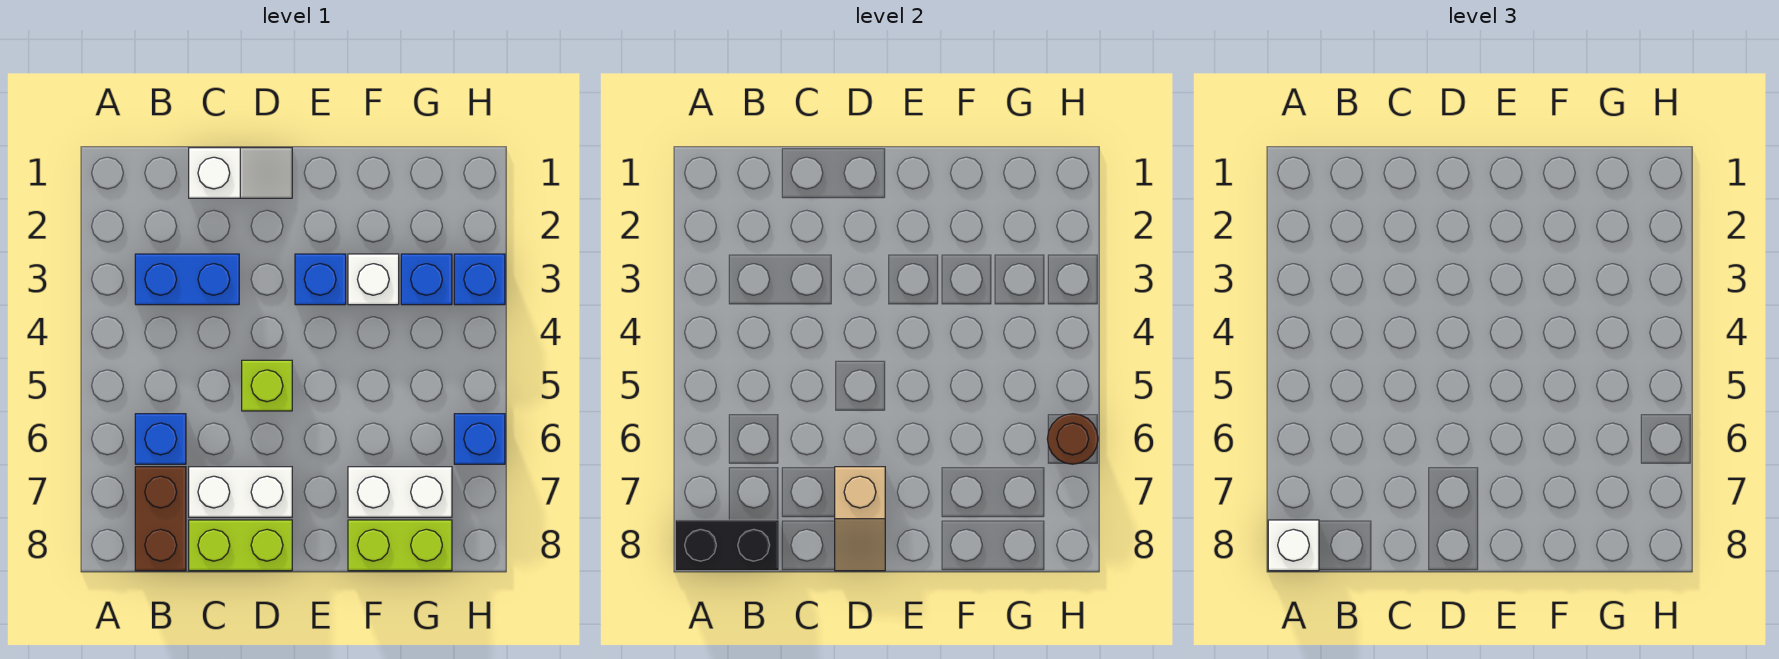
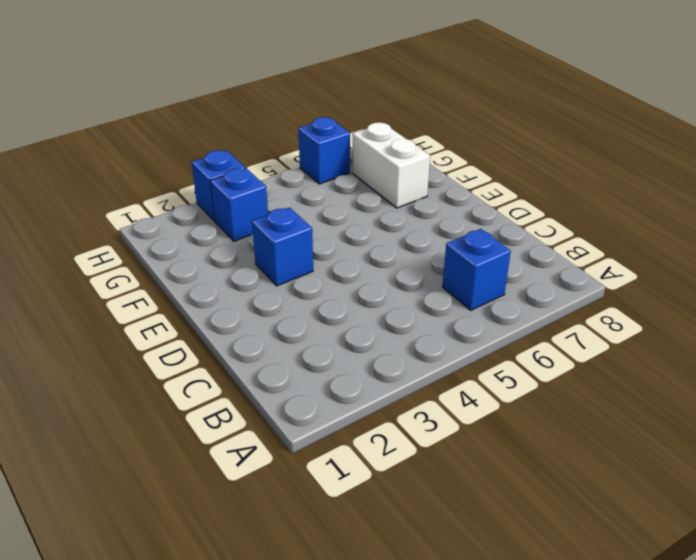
none -> blue brick B3:C3 level 1
none -> brown brick B7:B8 level 1
none -> white slope C1:D1 level 1 top C

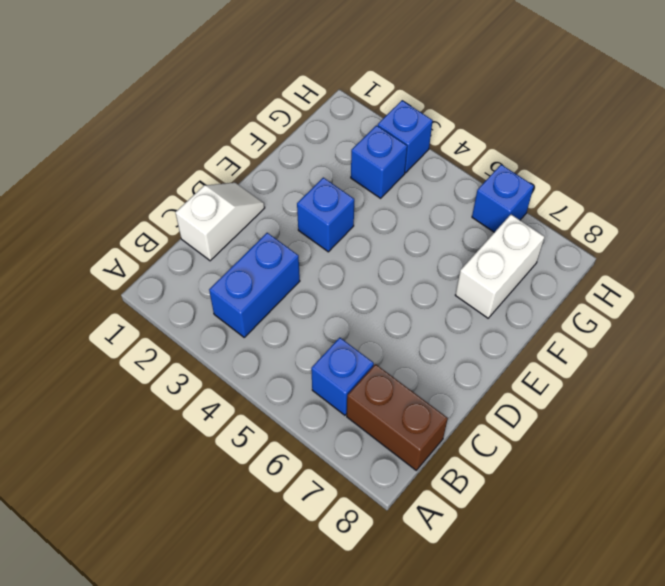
none -> white brick C7:D7 level 1
none -> lime brick C8:D8 level 1
none -> lime brick D5 level 1

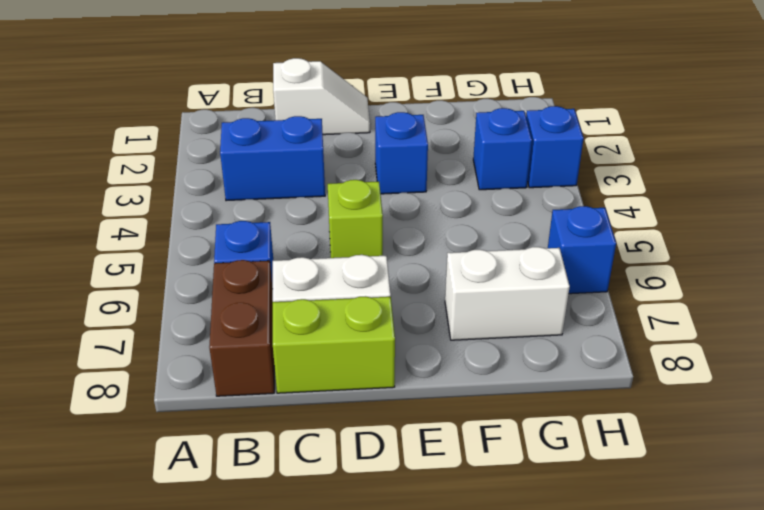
none -> white brick F3 level 1
none -> lime brick F8:G8 level 1
none -> black brick A8:B8 level 2

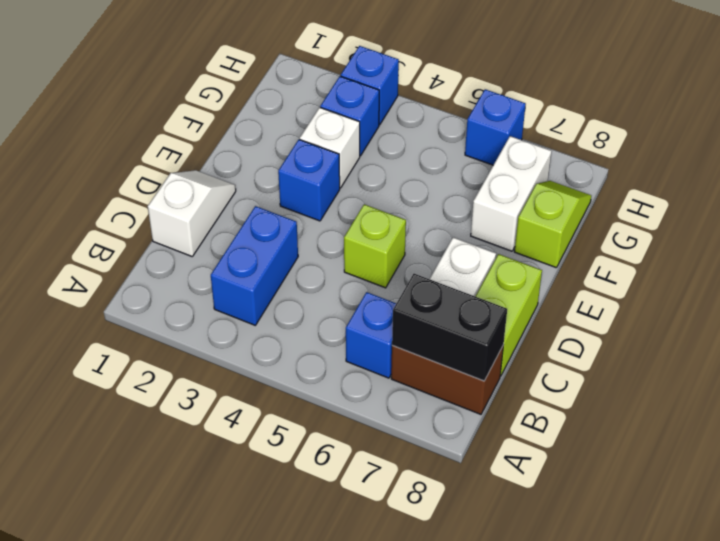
black brick B7:B8 level 2 -> black brick A8:B8 level 2
lime slope F8:G8 level 1 top F -> lime brick F8:G8 level 1
none -> tan slope D7:D8 level 2 top 7
none -> brown round brick H6 level 2
none -> white brick A8 level 3

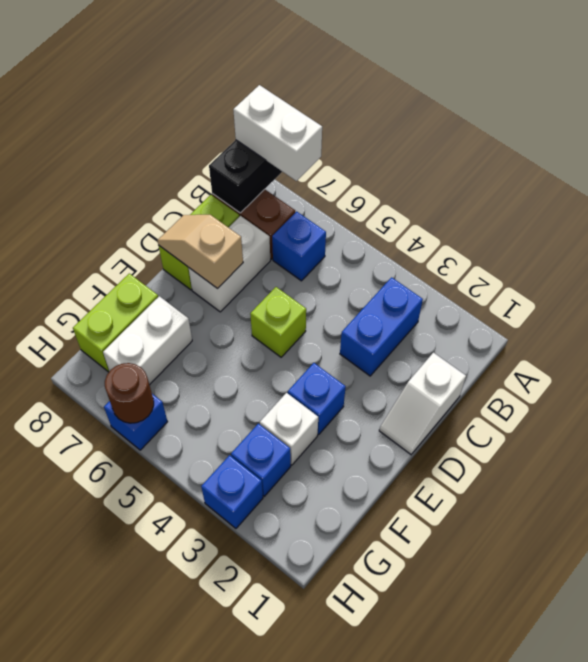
white brick A7:A8 level 3 -> white brick A8 level 3

